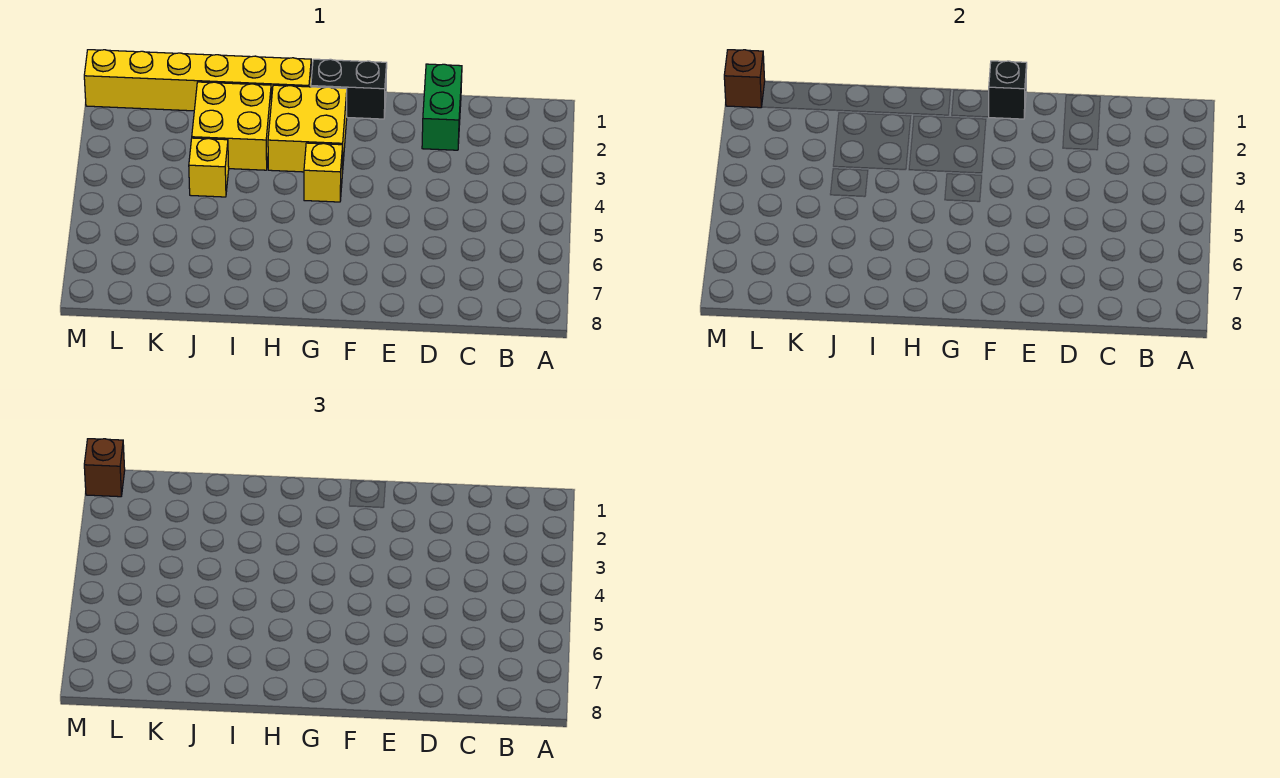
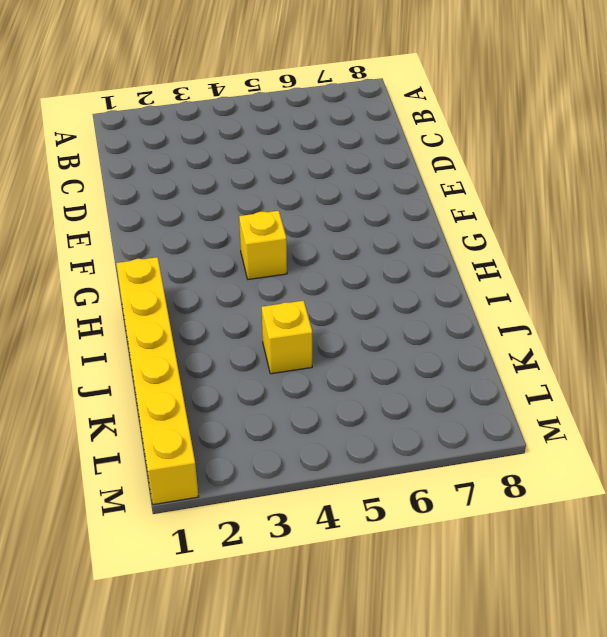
none -> green brick D1:D2 level 1
none -> black brick F1:G1 level 1

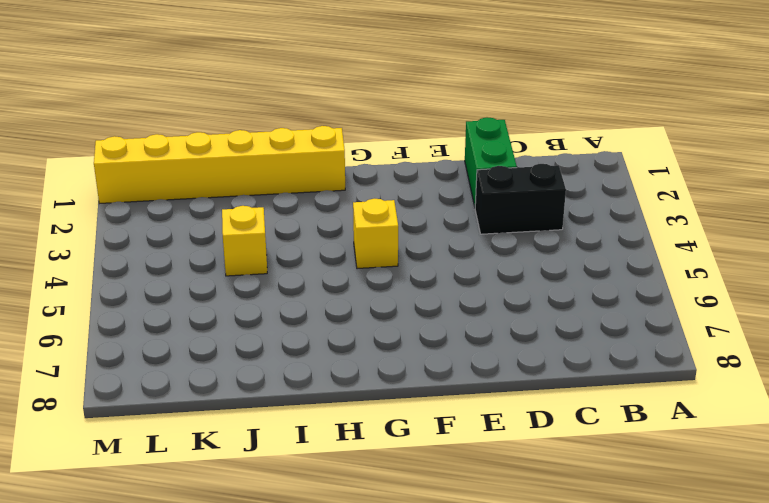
black brick C3:D3 level 1 -> black brick F1:G1 level 1
none -> yellow brick G2:H3 level 1
none -> yellow brick I2:J3 level 1

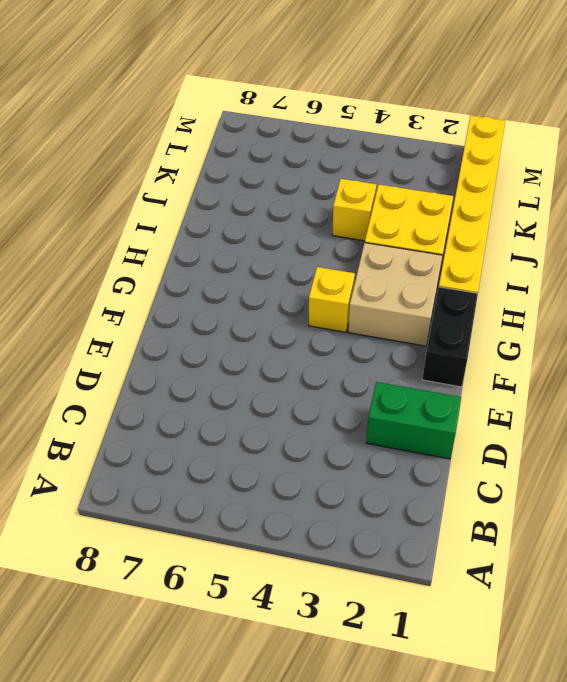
tan brick G2:H3 level 1 -> yellow brick G2:H3 level 1
none -> black brick F1 level 2
none -> brown brick M1 level 2

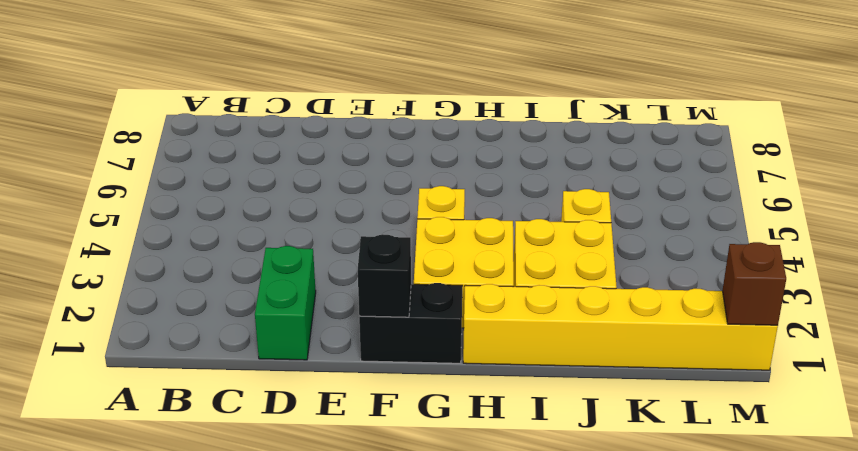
none -> brown brick M1 level 3

